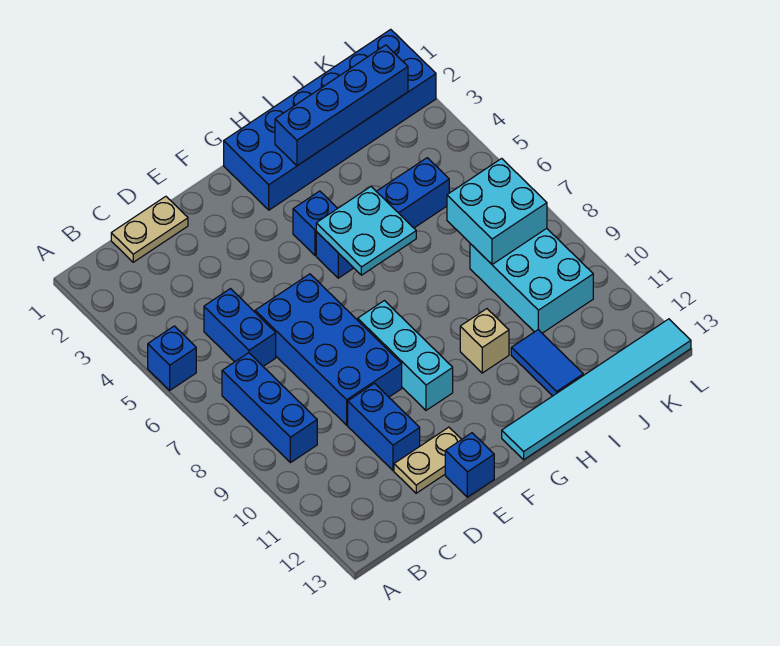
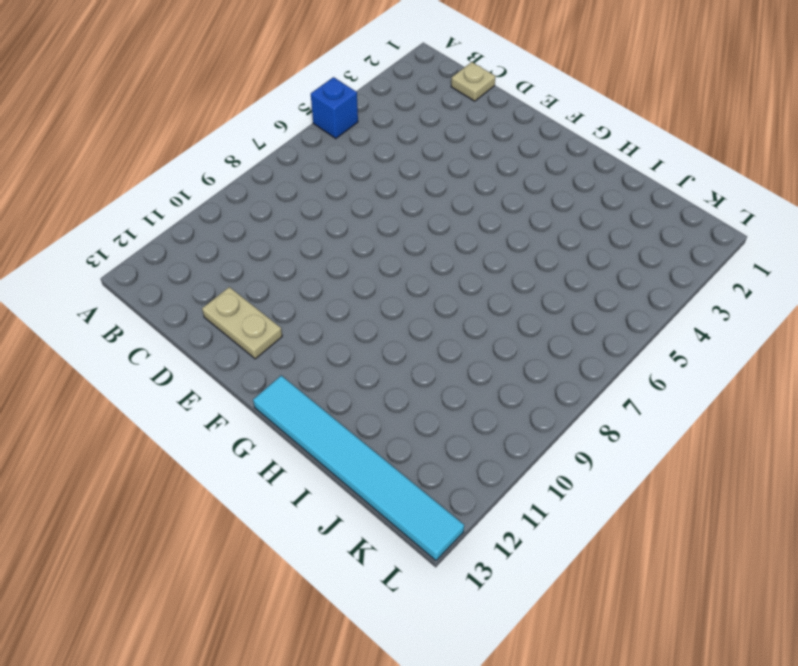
tan plate C1 level 1 -> tan plate C1:D1 level 1
none -> blue brick B7:B9 level 1
none -> blue brick C5:C6 level 1
none -> blue brick D6:E9 level 1

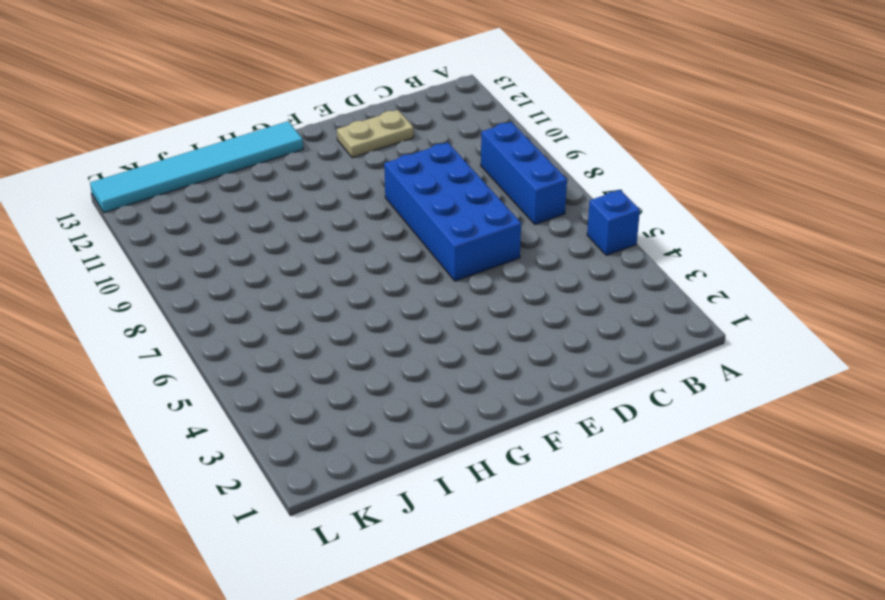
none -> tan plate C1:D1 level 1
none -> blue brick C5:C6 level 1
none -> blue brick D10:D11 level 1

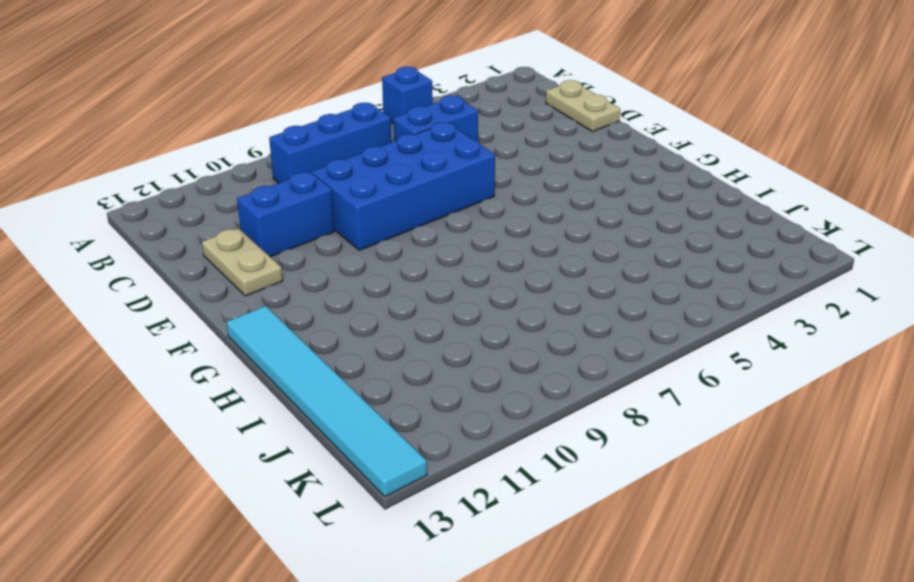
none -> blue brick E13 level 1
none -> cyan brick F8:F10 level 1
none -> blue brick G1:L2 level 1

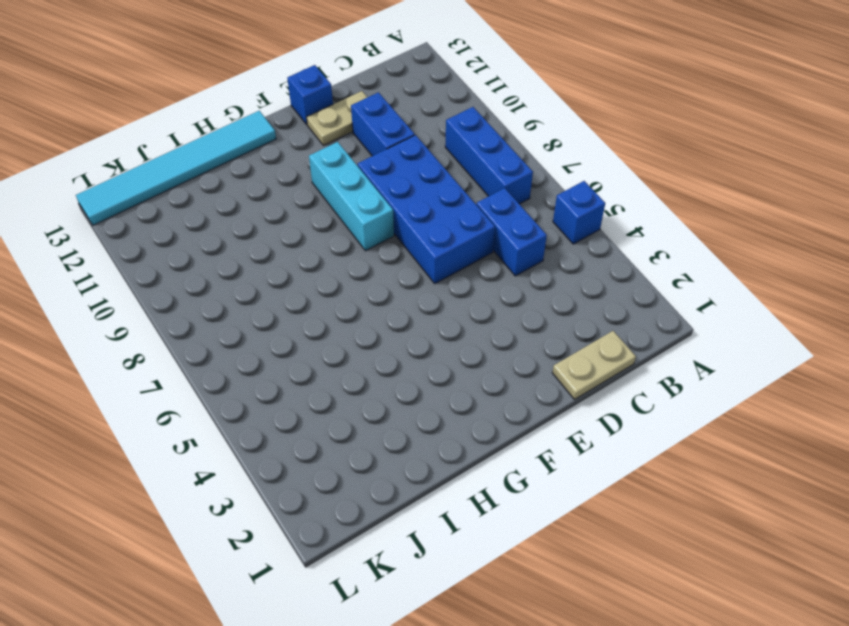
none -> blue brick G1:L2 level 1
none -> blue brick G4 level 1
none -> blue brick G5:J5 level 1

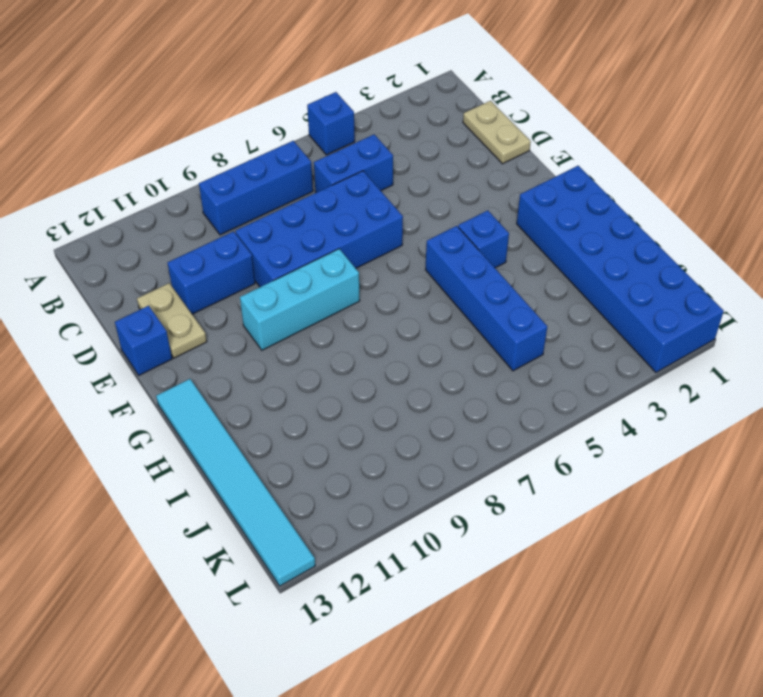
none -> tan brick H10 level 1
none -> blue tile I11:I12 level 1
none -> cyan brick J8:K10 level 1

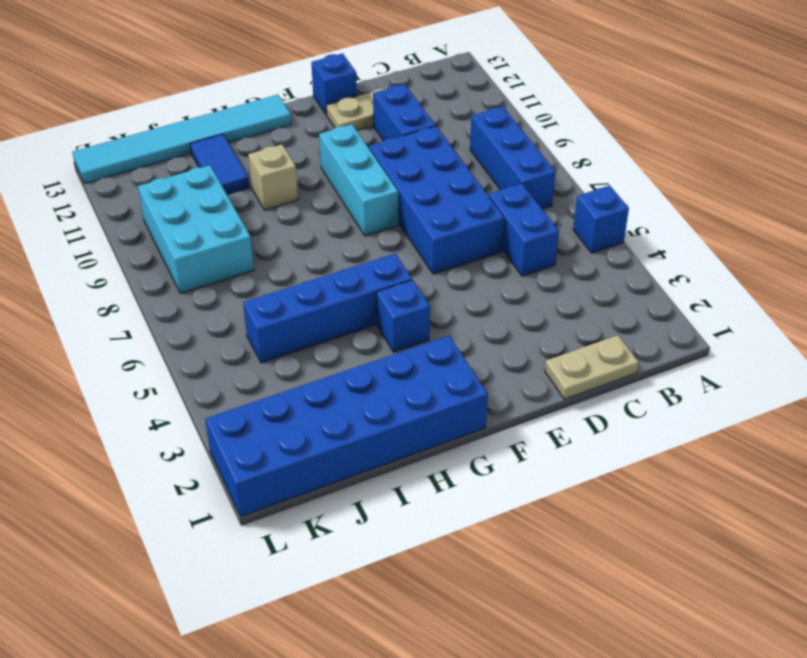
none -> cyan plate G5:H6 level 2
none -> blue brick H2:K2 level 2
none -> cyan brick J7:K8 level 2

